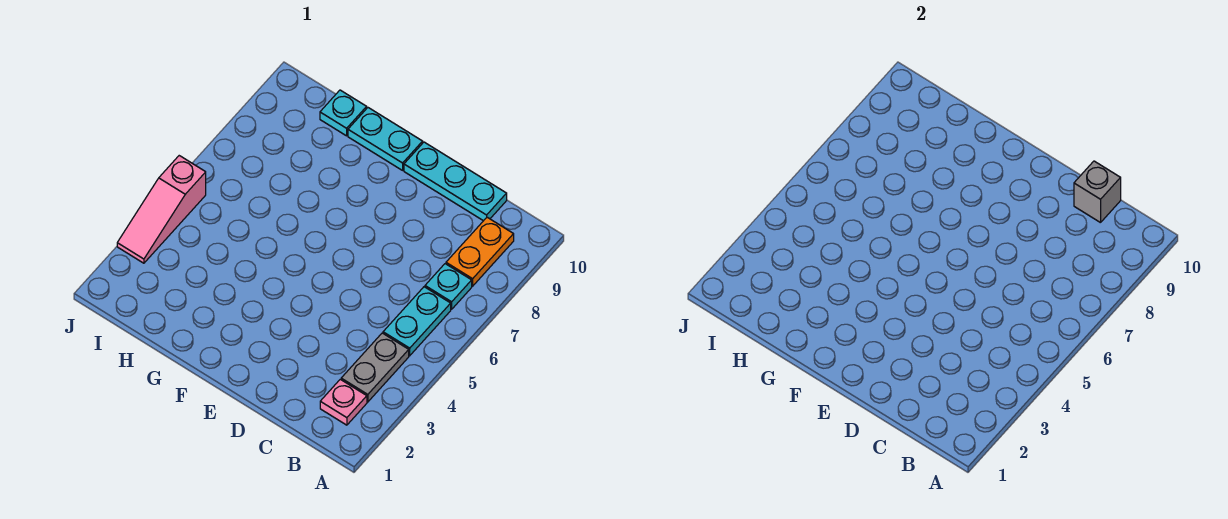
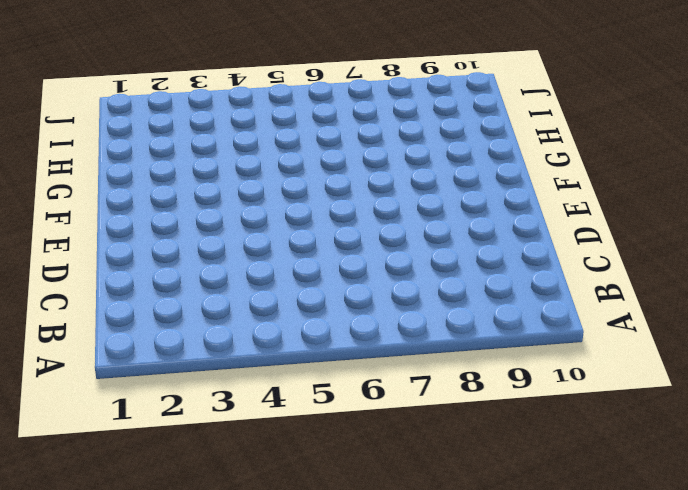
none -> pink plate B2 level 1
none -> grey plate B3:B4 level 1

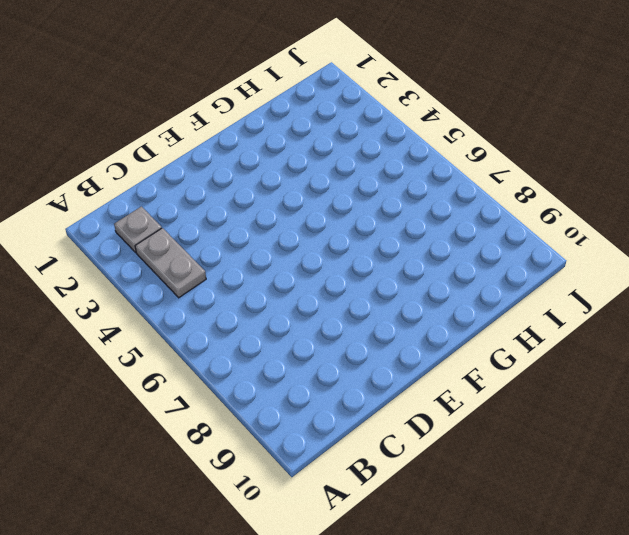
grey plate B2 level 1 -> pink plate B2 level 1
none -> cyan plate B5:B6 level 1
none -> cyan plate B7 level 1

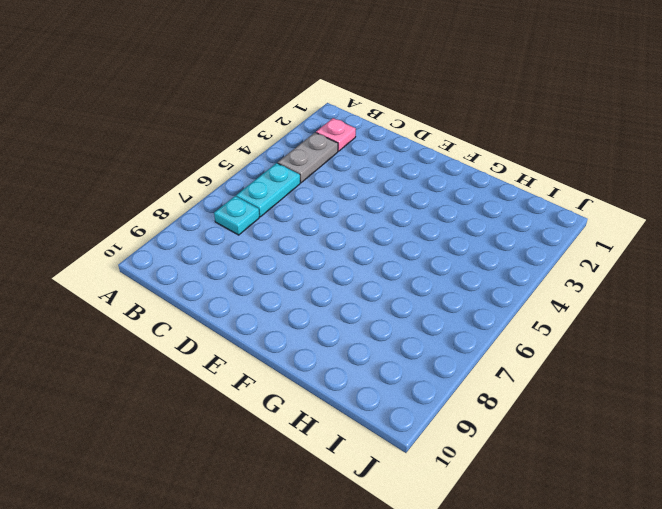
none -> orange plate B8:B9 level 1
none -> cyan plate C10:E10 level 1

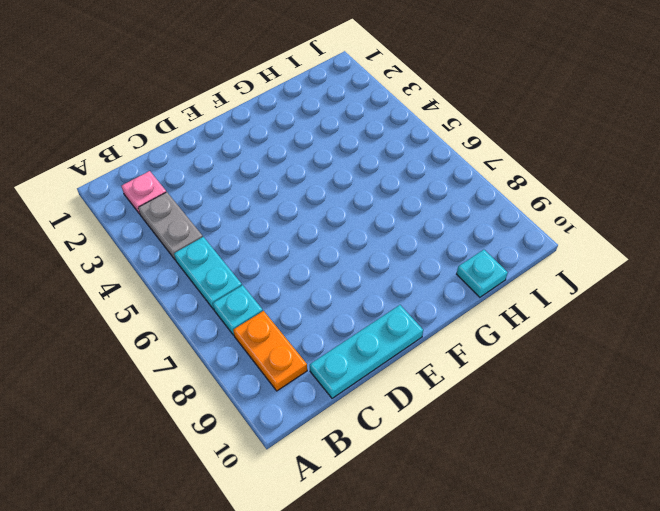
none -> cyan plate F10:G10 level 1
none -> pink slope J3:J5 level 1 top 5

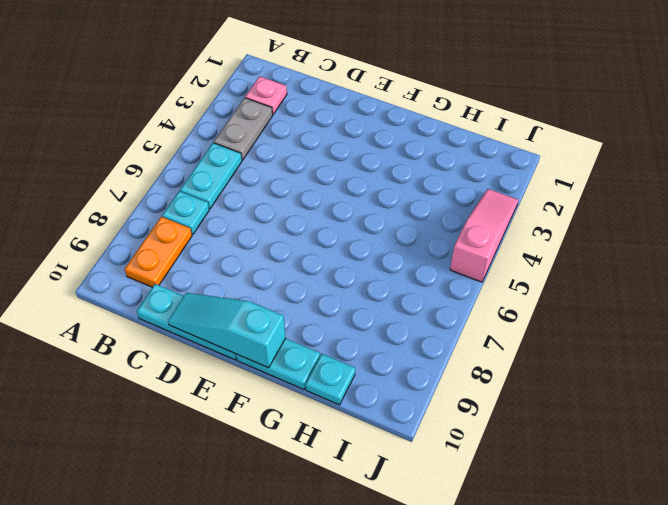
cyan slope D10:F10 level 2 top F -> none
none -> grey brick C10 level 2

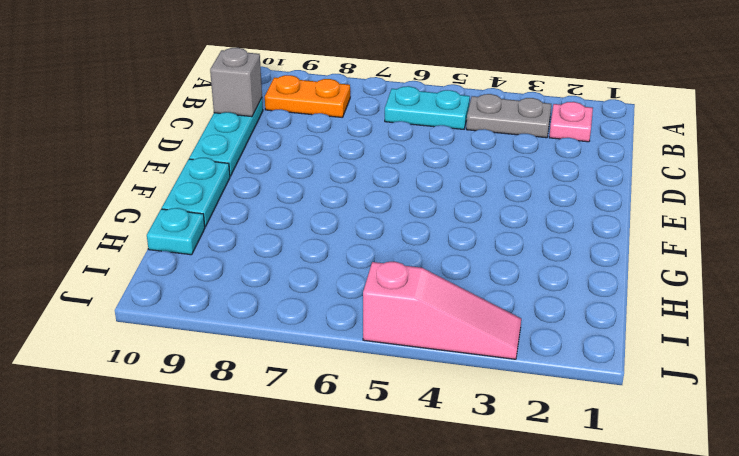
none -> cyan plate B7 level 1

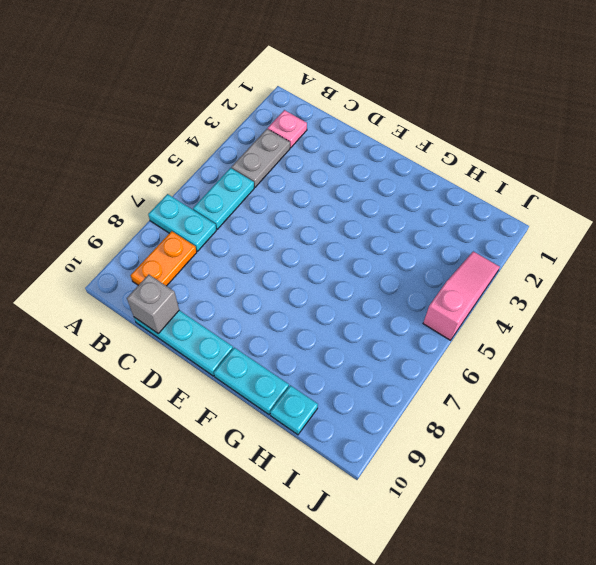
cyan plate A7:B7 level 1 -> cyan plate B7 level 1

